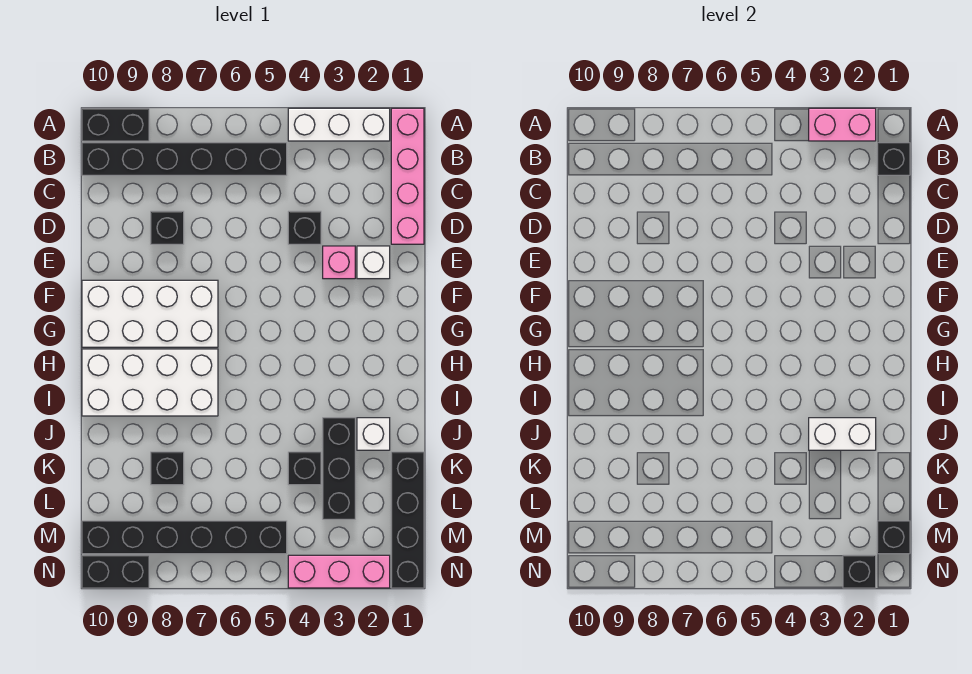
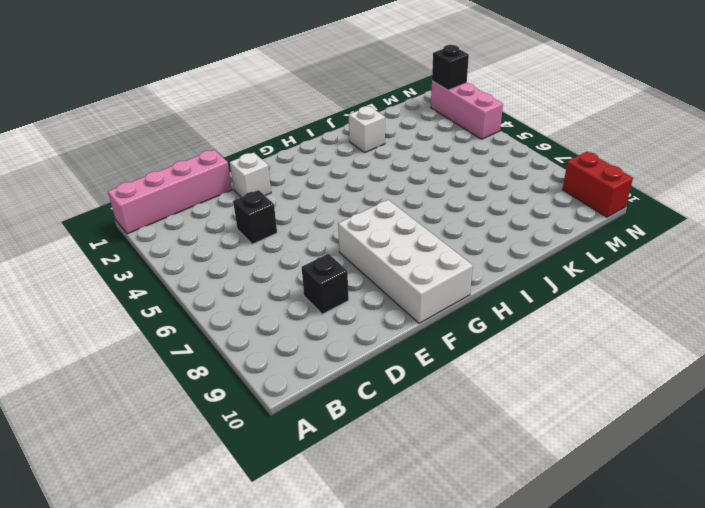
red brick N9:N10 level 1 -> black brick N9:N10 level 1
none -> white brick A2:A4 level 1
none -> black brick A9:A10 level 1
none -> black brick B5:B10 level 1

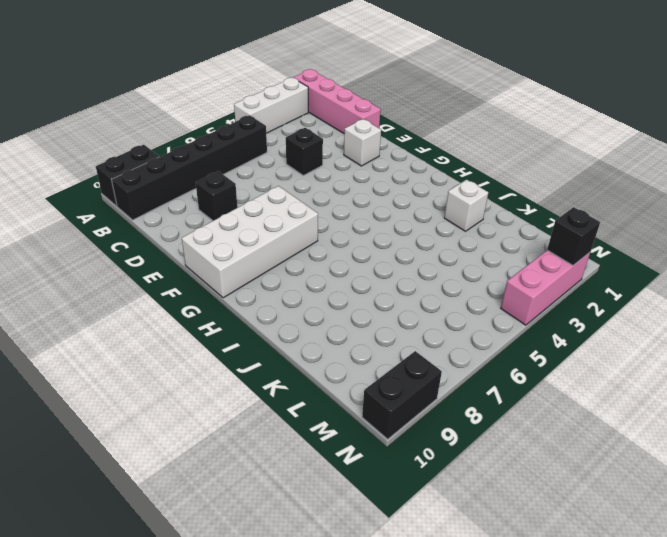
none -> pink brick E3 level 1
none -> white brick H7:I10 level 1
none -> black brick J3:L3 level 1

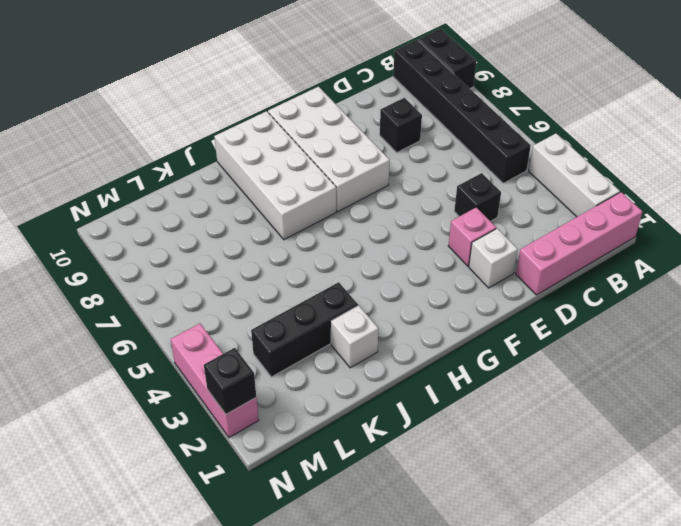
none -> black brick K1:N1 level 1
none -> black brick K4 level 1
none -> black brick K8 level 1

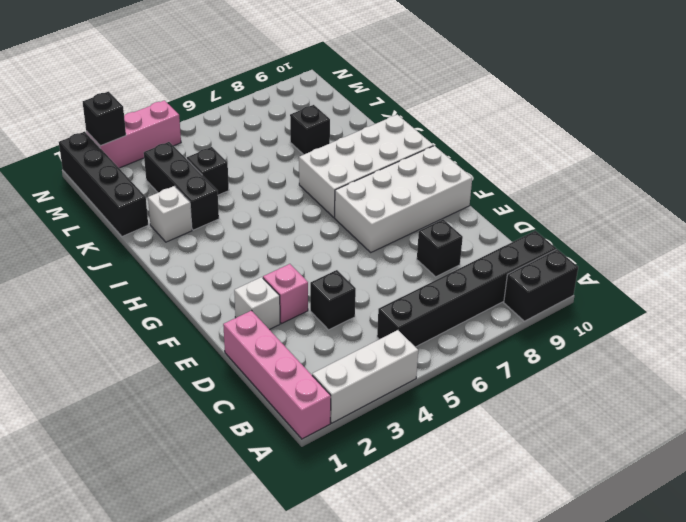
none -> black brick M5:M10 level 1
none -> black brick N9:N10 level 1
none -> pink brick A2:A3 level 2

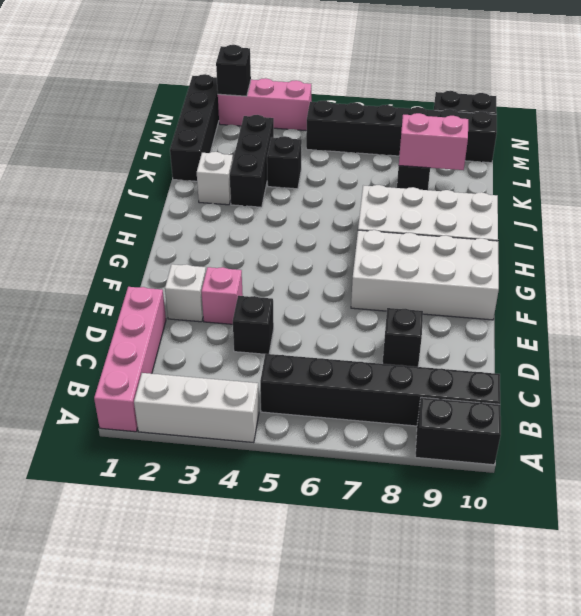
pink brick K8:K9 level 2 -> pink brick A2:A3 level 2
none -> black brick B1 level 2
none -> white brick J2:J3 level 2
none -> black brick M1 level 2

